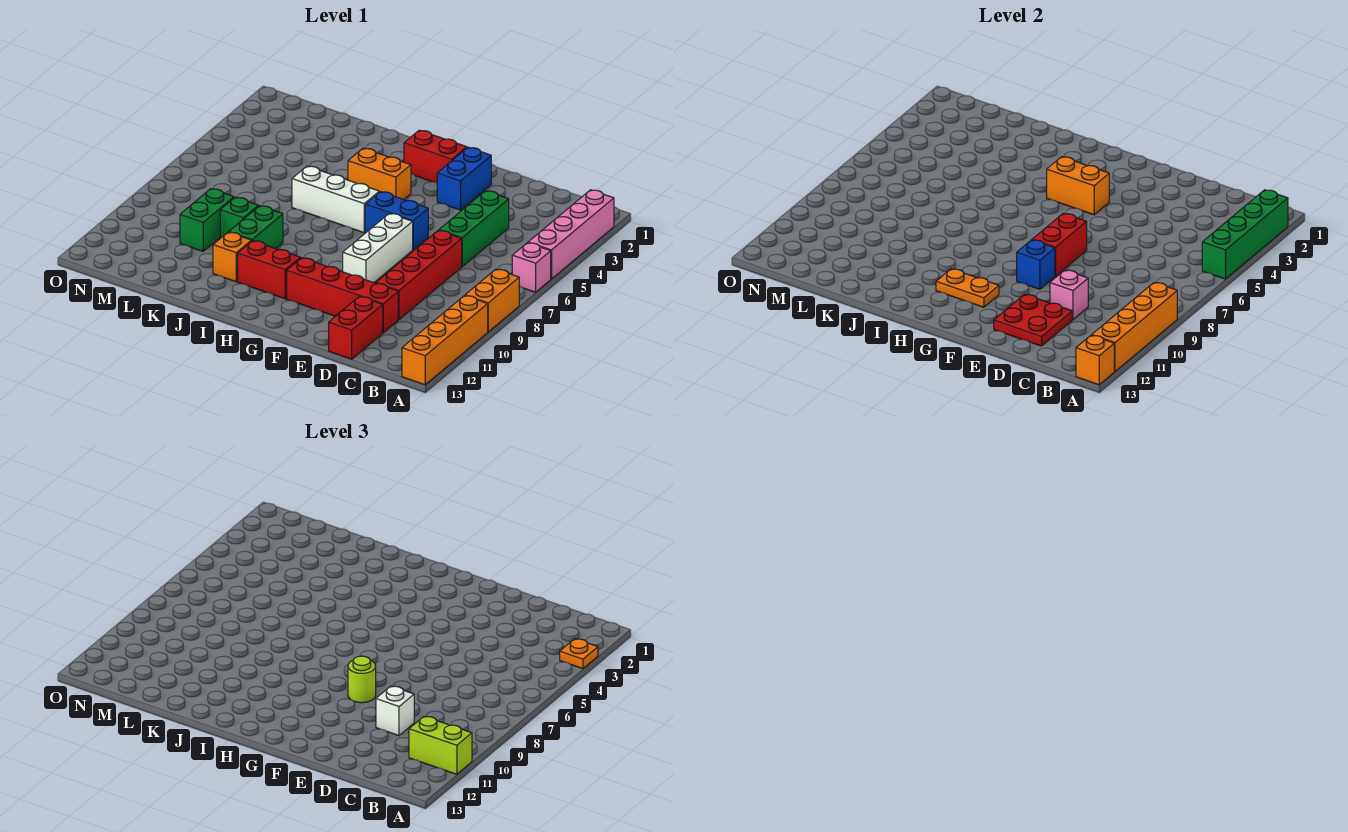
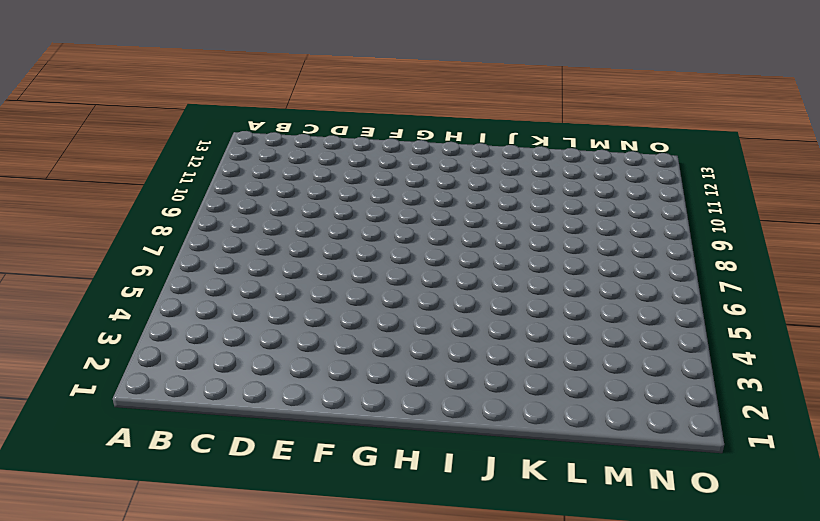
none -> pink brick A2:A5 level 1
none -> pink brick A6 level 1
none -> orange brick A8:A9 level 1
none -> orange brick A10:A13 level 1

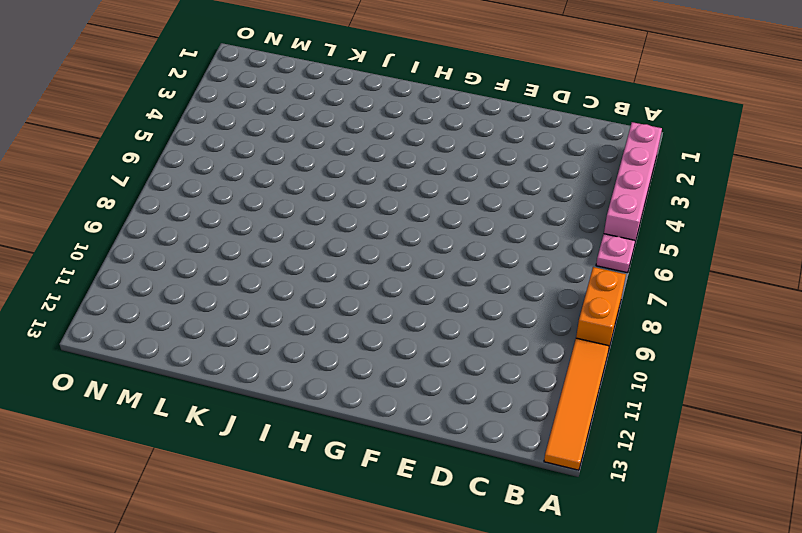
pink plate A6 level 1 -> pink brick A6 level 1
orange tile A10:A13 level 1 -> orange brick A10:A13 level 1
none -> green brick D4:D6 level 1
none -> red brick D7:D10 level 1
none -> red brick D11:G11 level 1
none -> red brick D12:D13 level 1

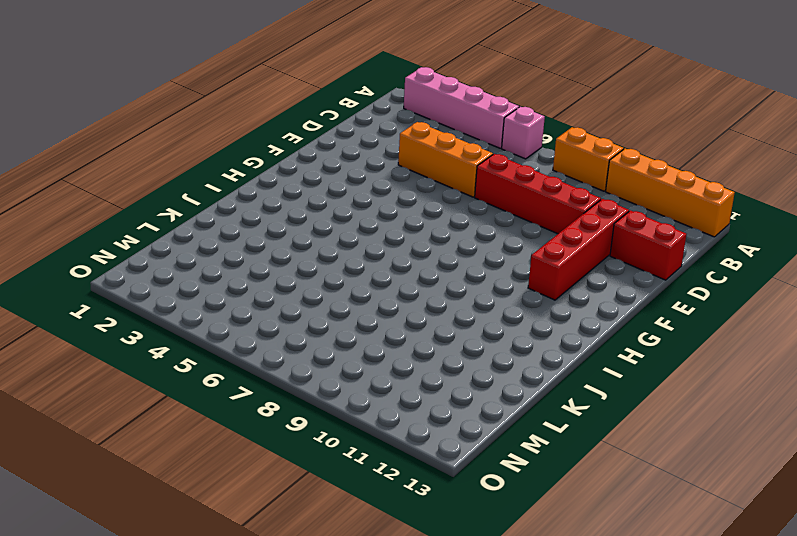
orange brick D4:D6 level 1 -> green brick D4:D6 level 1
none -> blue brick F2:F3 level 1
none -> blue brick F6:G6 level 1
none -> white brick F7:F9 level 1
none -> red brick G2:H2 level 1

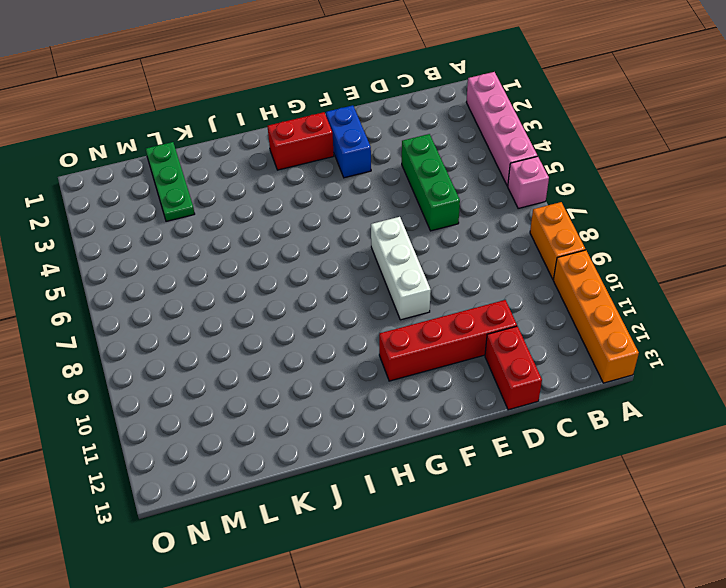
green plate L1:L3 level 1 -> none
none -> red brick D7:D10 level 1
none -> blue brick F6:G6 level 1
none -> orange brick H4:I4 level 1
none -> white brick H6:J6 level 1

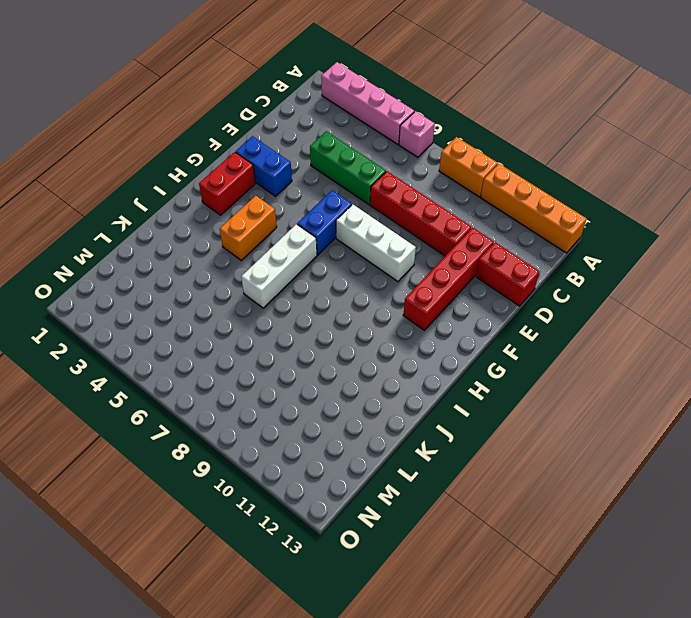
none -> red brick H11:I11 level 1
none -> green brick J9:J10 level 1
none -> orange brick J11 level 1
none -> green brick K9 level 1

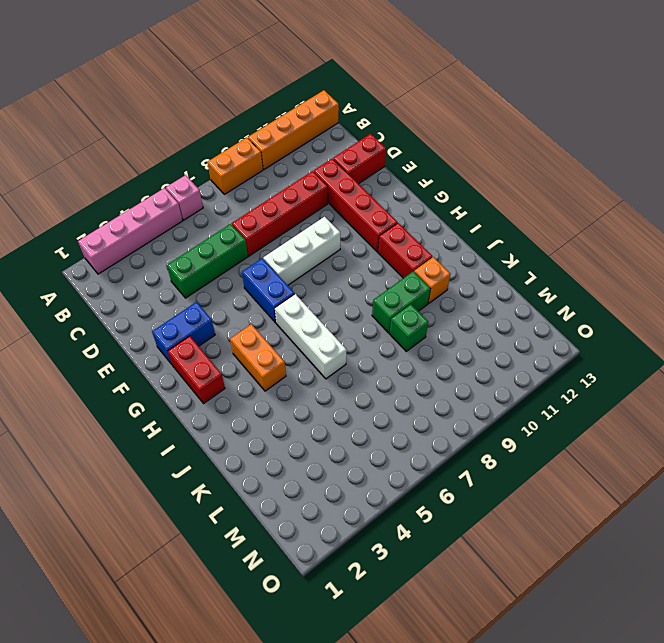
none -> green brick L9:L10 level 1
none -> green brick A2:A5 level 2
none -> orange brick A9:A12 level 2
none -> orange brick A13 level 2

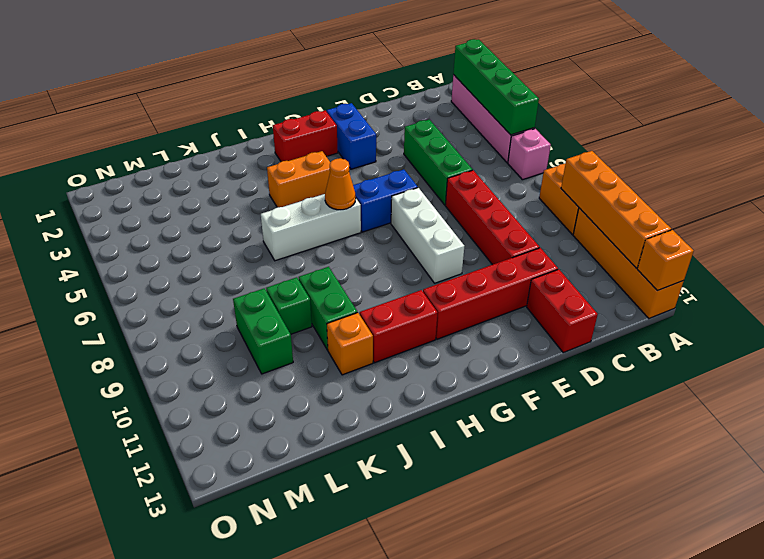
orange cone H6 level 2 -> none
none -> pink brick D10 level 2
none -> red plate D11:E12 level 2
none -> red brick F7:F8 level 2
none -> blue brick F9 level 2

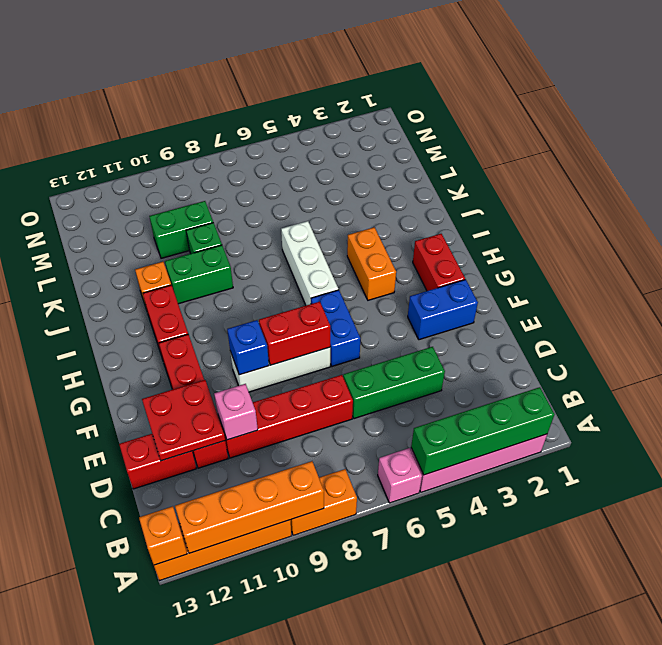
none -> orange brick G4:H4 level 2
none -> orange plate G11:H11 level 2
none -> orange plate A3 level 3
none -> lime brick A11:B11 level 3

